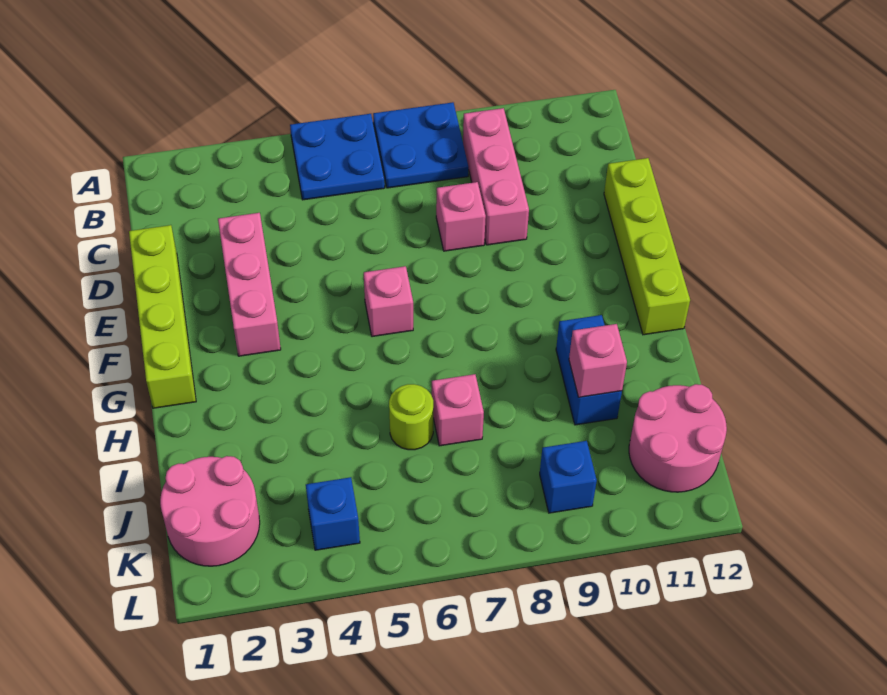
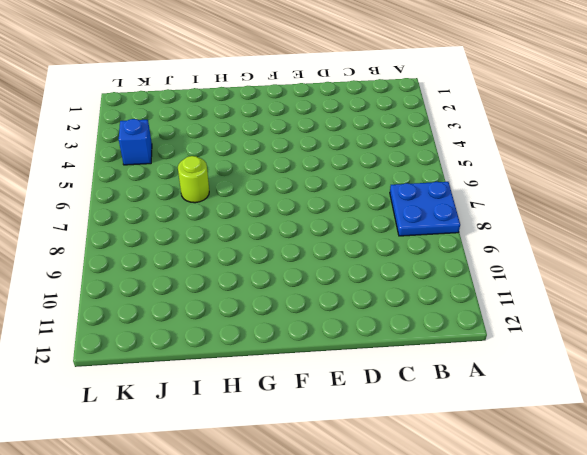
none -> blue plate A5:B6 level 1
none -> pink brick B9:D9 level 1
none -> lime brick D1:G1 level 1

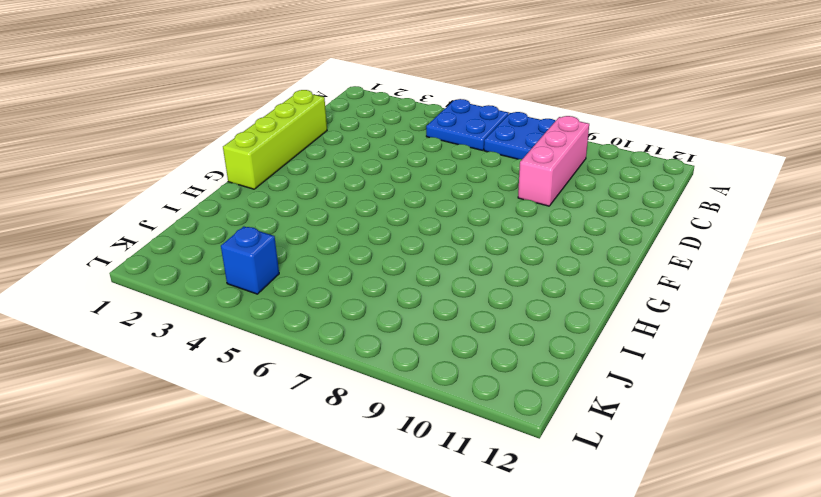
none -> pink brick D3:F3 level 1
none -> pink brick D8 level 1
none -> lime brick D12:G12 level 1

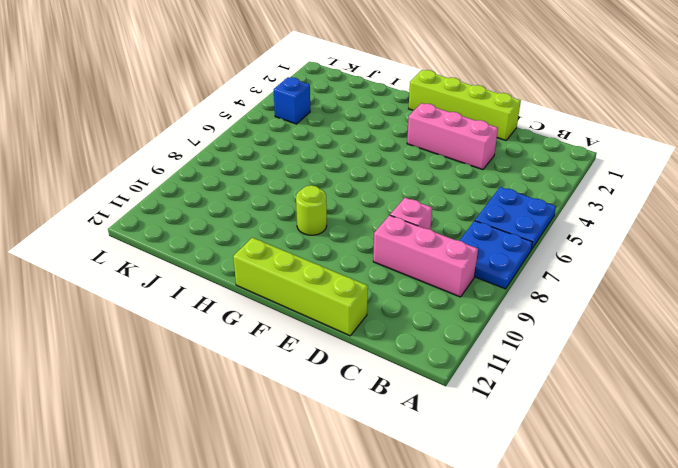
lime round brick G9 level 1 -> lime round brick I6 level 1
none -> pink brick F6 level 1
none -> blue brick H10:I10 level 1
none -> pink brick I7 level 1

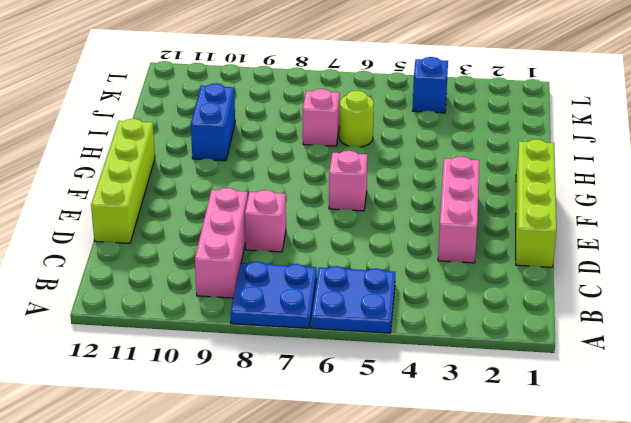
none -> pink round brick J1:K2 level 1
none -> pink round brick J11:K12 level 1
none -> blue brick K9 level 1

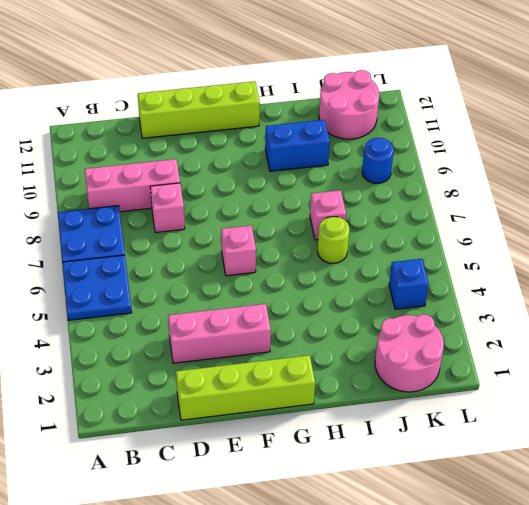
blue round brick K9 level 1 -> blue brick K9 level 1
none -> pink brick I10 level 2

